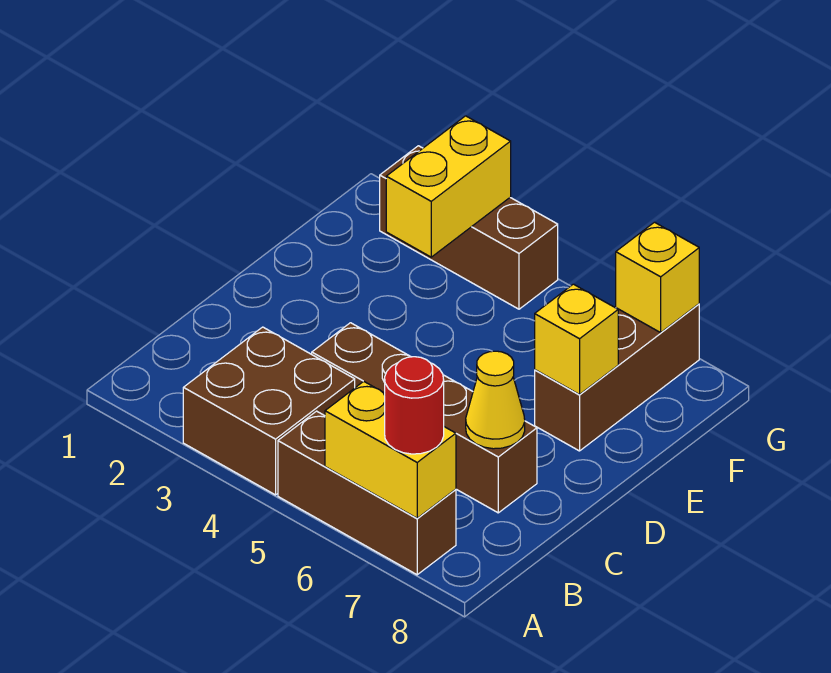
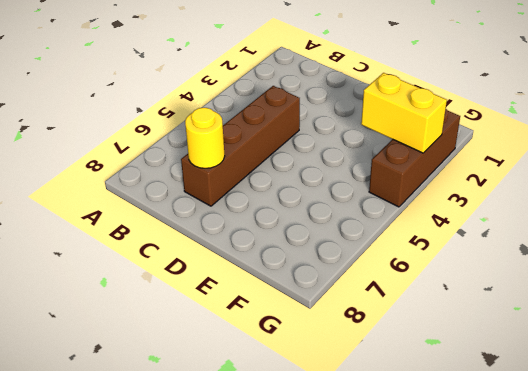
yellow round brick C7 level 2 -> yellow cone C7 level 2
none -> brown brick A3:B4 level 1
none -> brown brick A5:A7 level 1

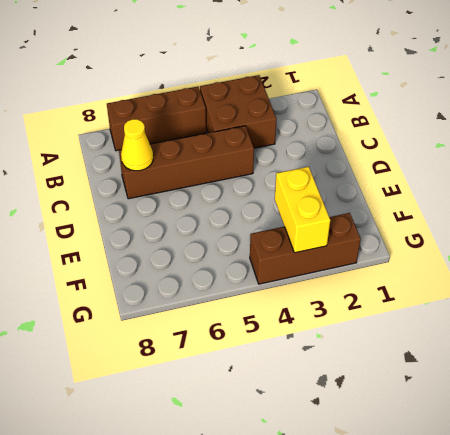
none -> brown brick E7:G7 level 1
none -> yellow brick A6:A7 level 2

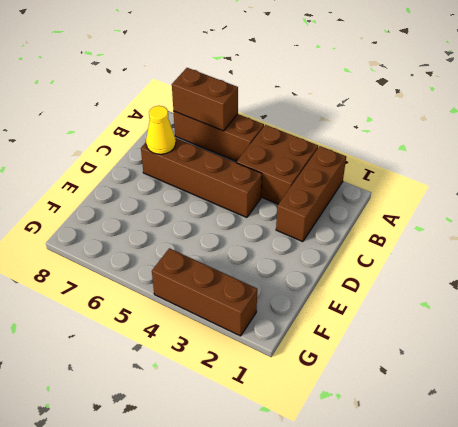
brown brick A2:C2 level 1 -> brown brick E7:G7 level 1
brown brick A6:A7 level 2 -> yellow brick A6:A7 level 2
none -> yellow brick E7 level 2
none -> yellow brick F3:G3 level 2

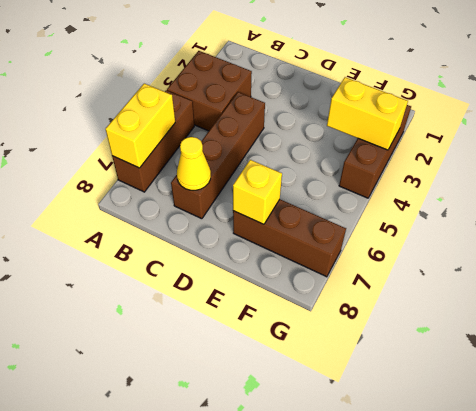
none -> yellow brick G7 level 2
none -> red round brick A7 level 3

